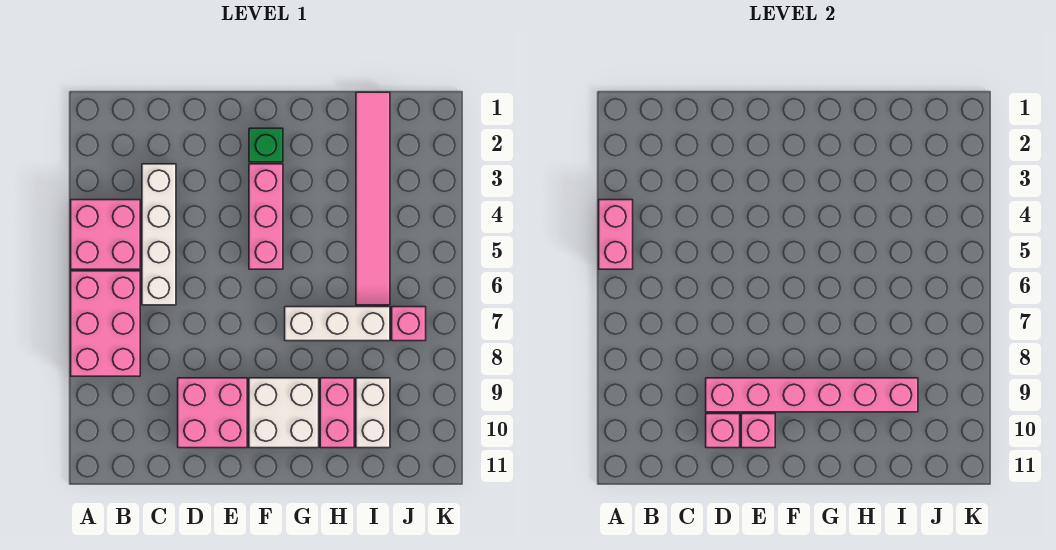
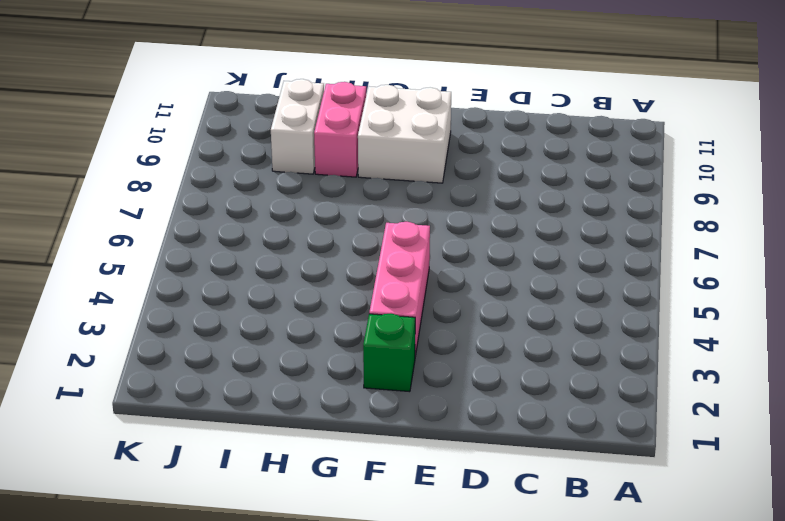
none -> pink brick A4:B5 level 1
none -> pink brick A6:B8 level 1
none -> white brick C3:C6 level 1

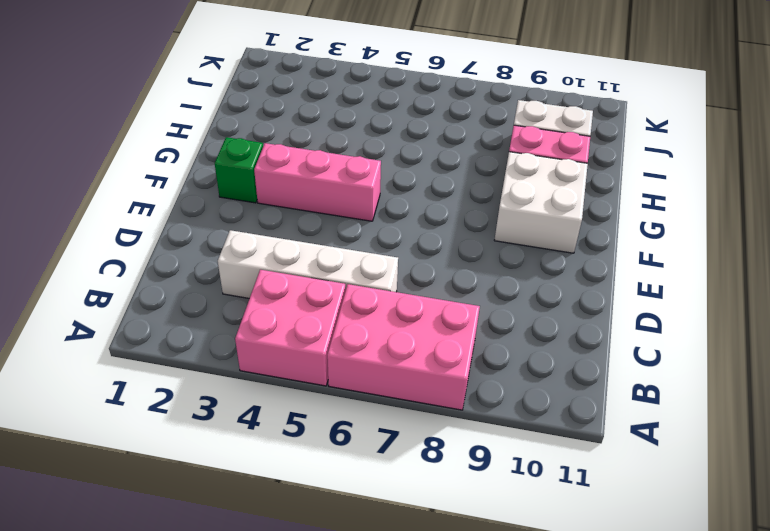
none -> pink brick D9:E10 level 1
none -> white brick G7:I7 level 1
none -> pink tile I1:I6 level 1

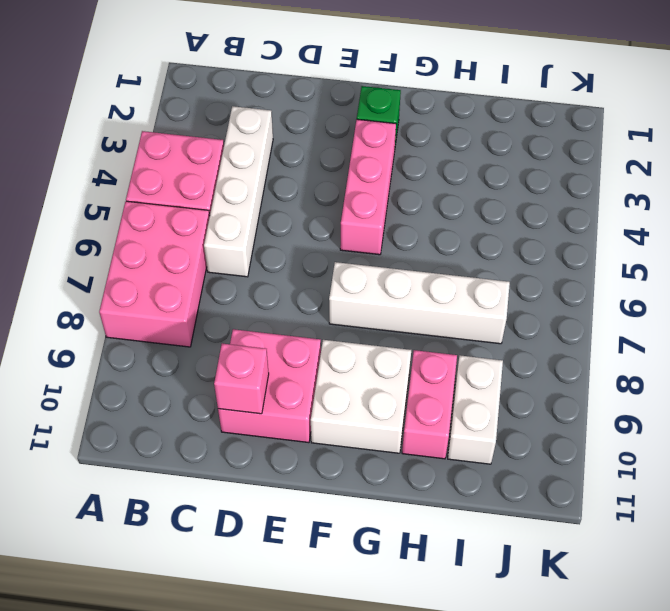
white brick F7:I7 level 1 -> white brick G7:I7 level 1
none -> pink tile I1:I6 level 1
none -> pink brick J7 level 1
none -> pink brick A4:A5 level 2

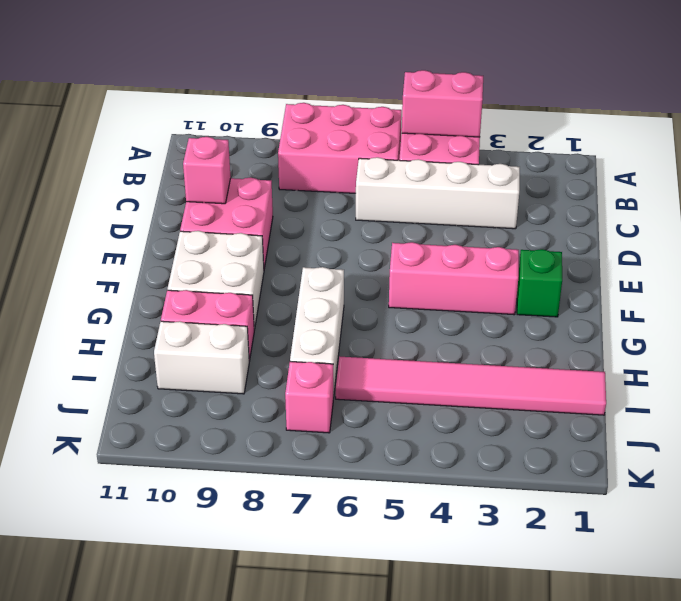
none -> pink brick D9:I9 level 2
none -> pink brick E10 level 2

